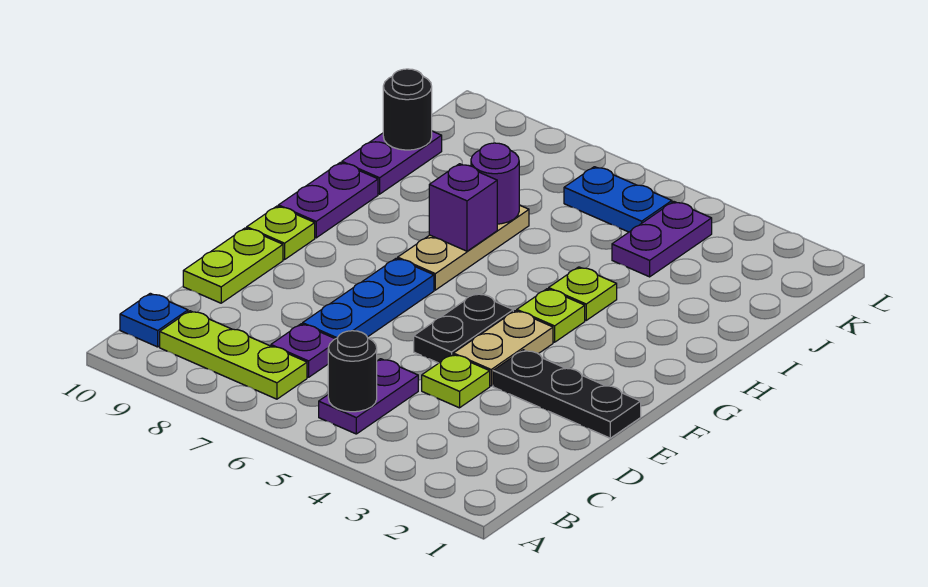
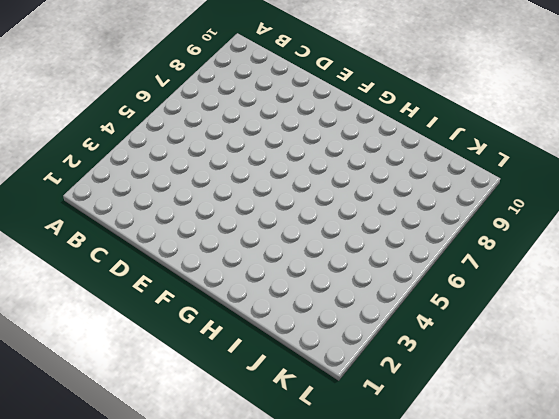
none -> purple plate B5:C5 level 1
none -> lime plate B7:B9 level 1
none -> blue plate B10 level 1

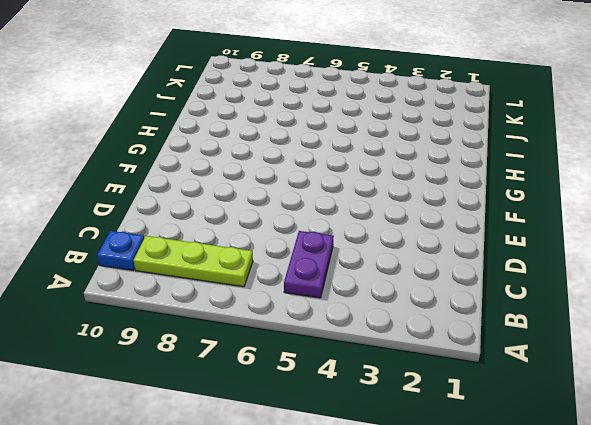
none -> purple plate C7 level 1
none -> lime plate D4 level 1
none -> blue plate D7:F7 level 1

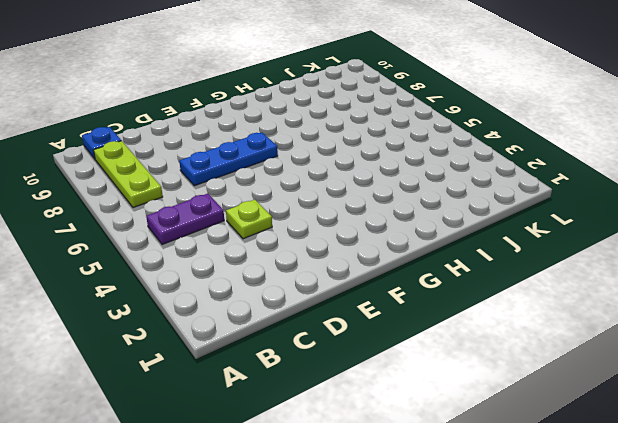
none -> purple plate C7 level 1
none -> lime plate D10:E10 level 1
none -> black plate E1:E3 level 1

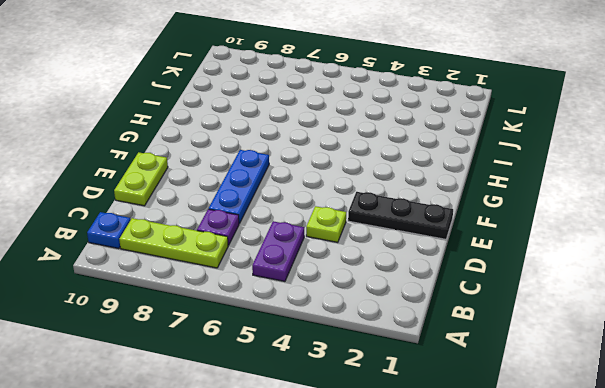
none -> tan plate E4:F4 level 1
none -> black plate E5:F5 level 1
none -> lime plate F10 level 1

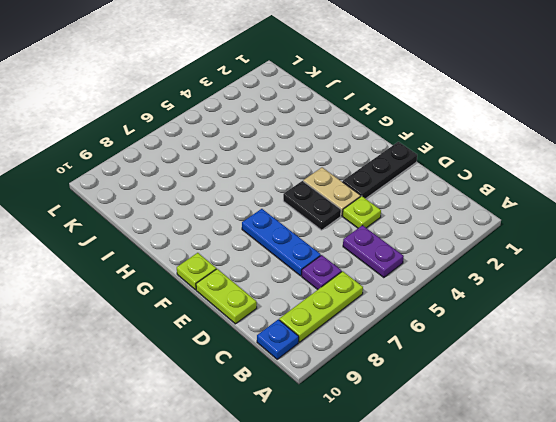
none -> lime plate G4 level 1
none -> tan plate G7:I7 level 1
none -> purple plate G10:H10 level 1

